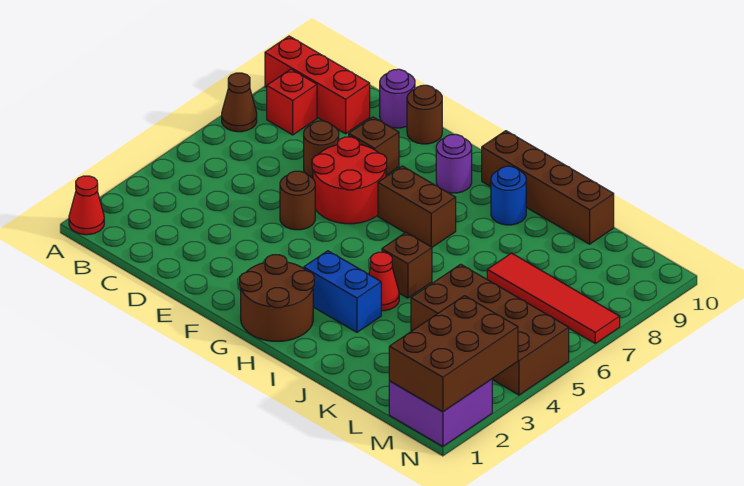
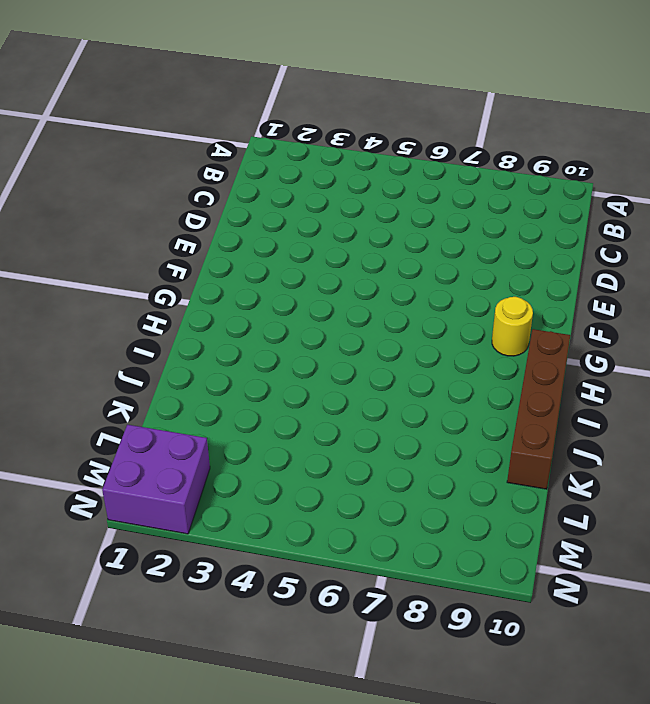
yellow round brick G9 level 1 -> purple round brick G9 level 1
none -> red cone A1 level 1
none -> brown cone A7 level 1
none -> red brick A9:C9 level 1

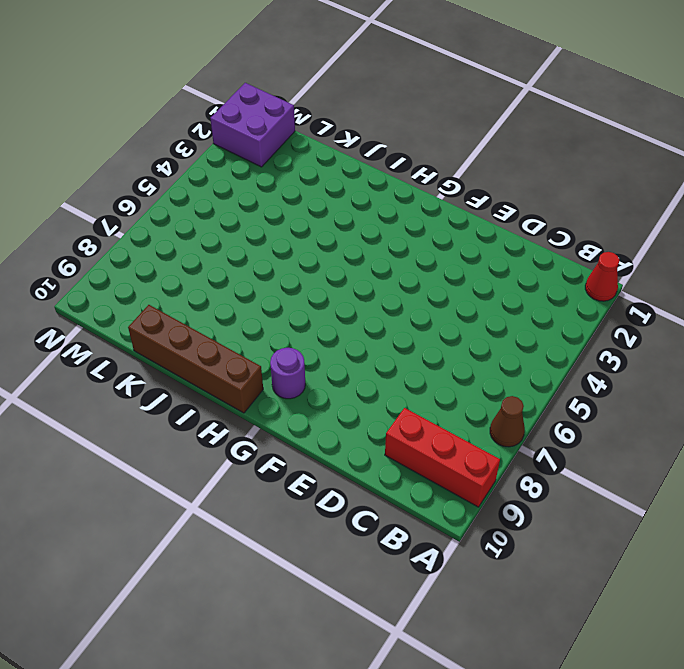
none -> red brick B8 level 1
none -> brown round brick D7 level 1
none -> purple round brick D10 level 1

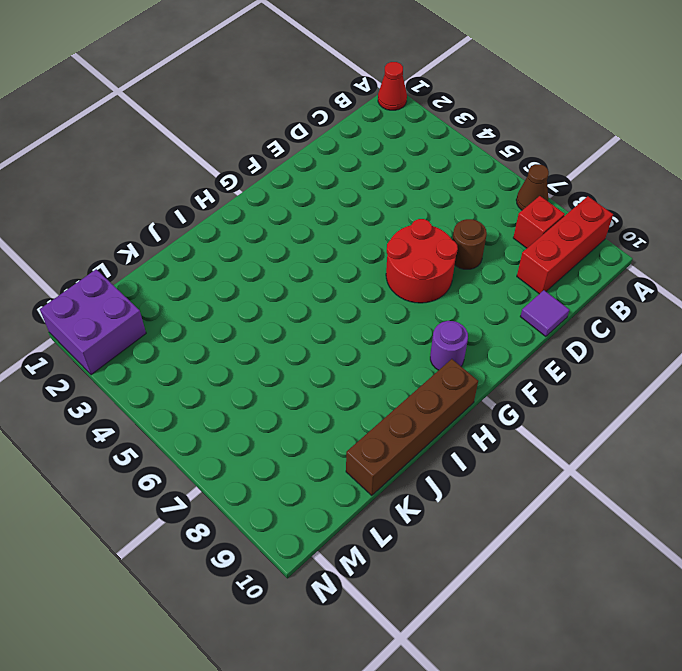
purple tile D10 level 1 -> purple round brick D10 level 1
none -> brown round brick E5 level 1
none -> brown brick E8 level 1
none -> brown round brick E10 level 1

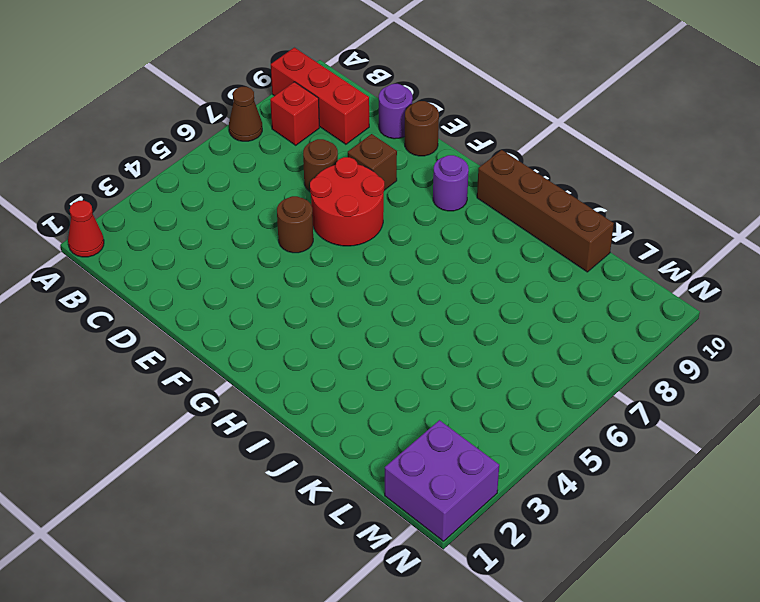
none -> brown round brick G1:H2 level 1
none -> brown brick G7:H7 level 1
none -> blue brick H3:I3 level 1

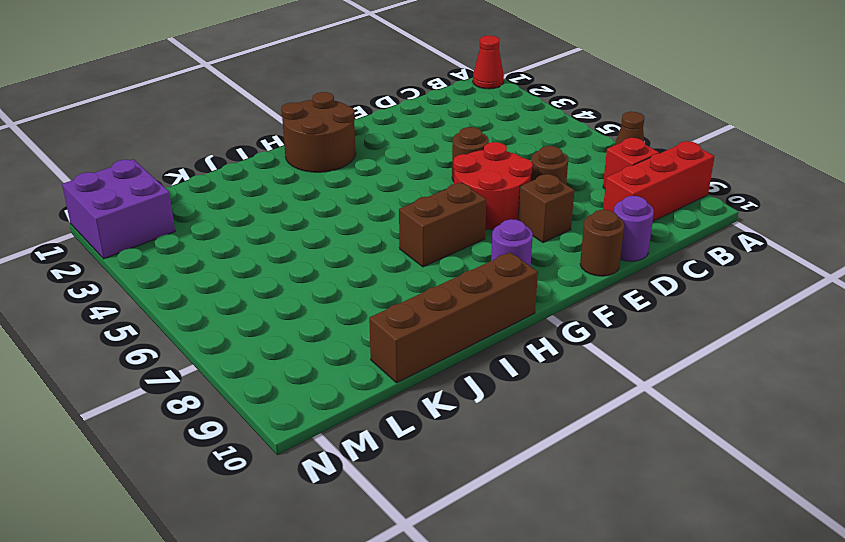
none -> blue brick H3:I3 level 1
none -> red cone I4 level 1
none -> brown brick I5 level 1

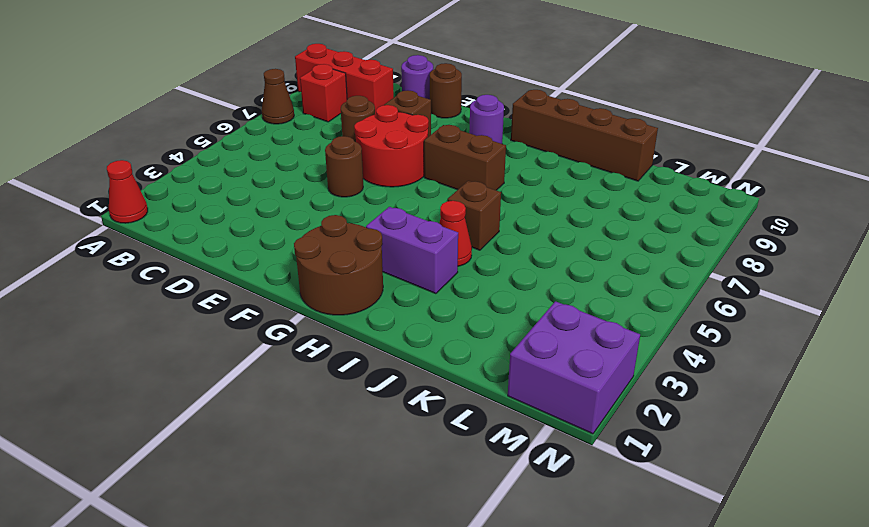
purple brick H3:I3 level 1 -> blue brick H3:I3 level 1
none -> blue round brick I9 level 1
none -> brown brick K4:N5 level 1
none -> red tile K7:N7 level 1

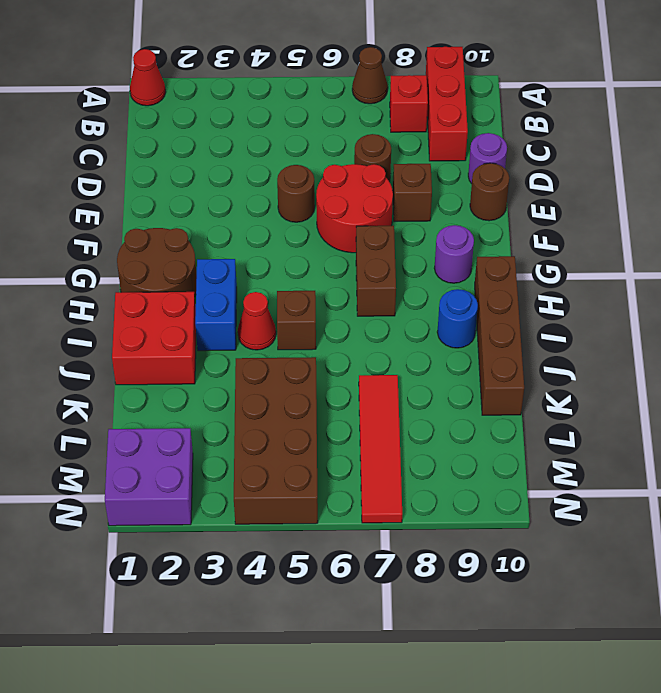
red brick I1:J2 level 1 -> none
none -> brown brick M1:N3 level 2

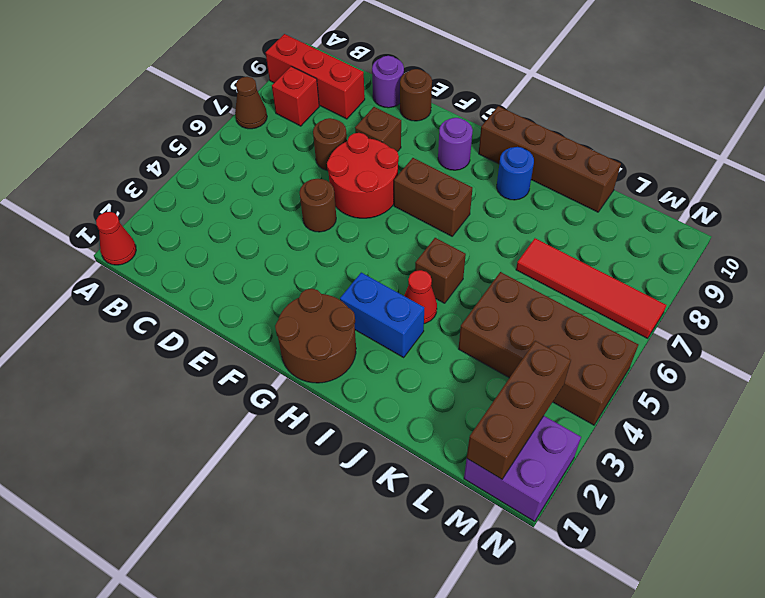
brown brick M1:M3 level 2 -> brown brick M1:N3 level 2

